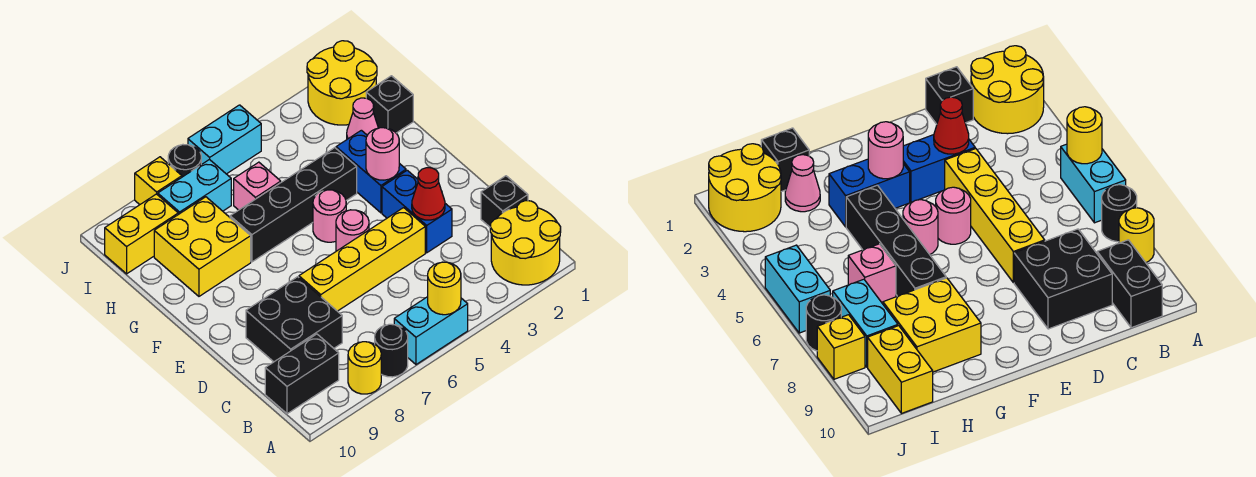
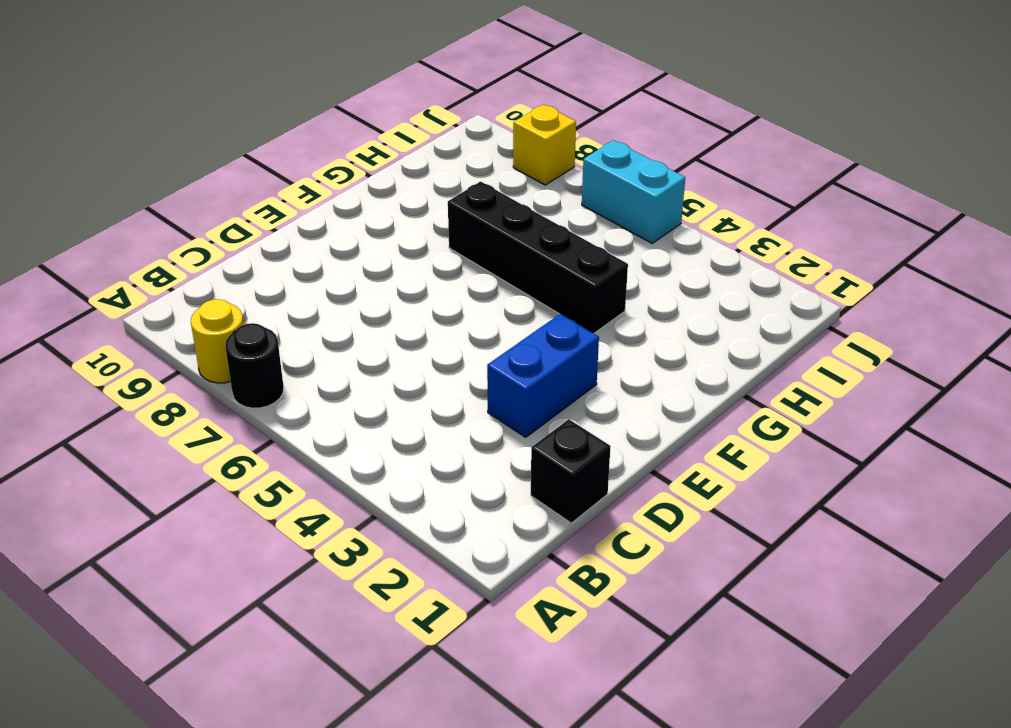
none -> yellow round brick A1:B2 level 1
none -> cyan brick A5:A6 level 1
none -> black brick B9:B10 level 1

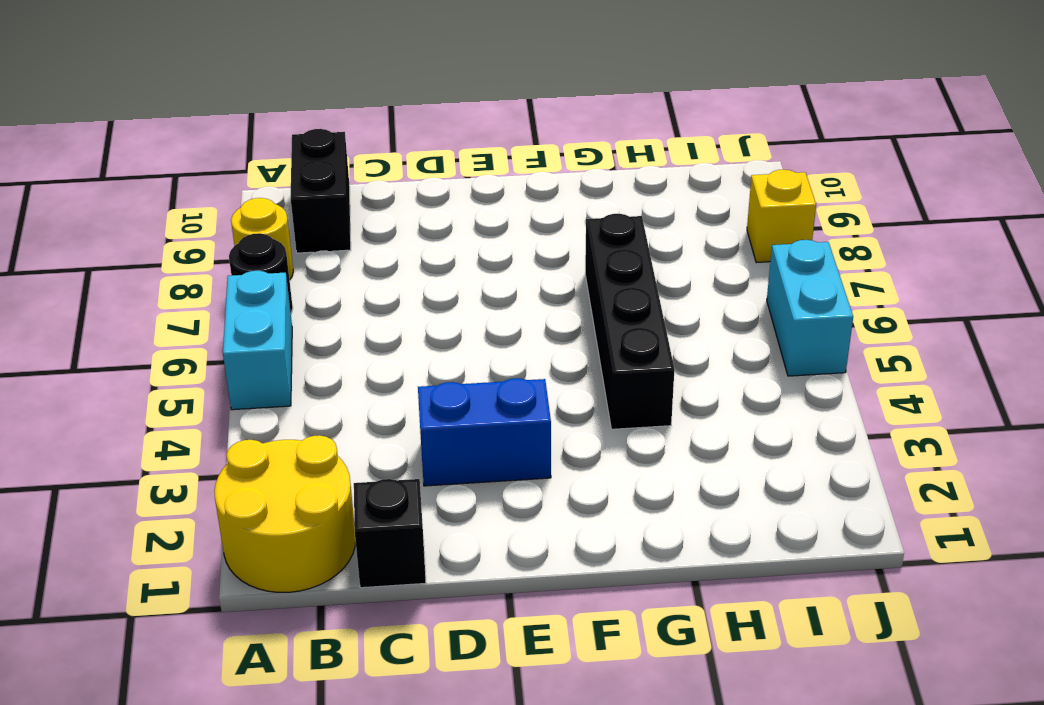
none -> black brick C8:D9 level 1
none -> yellow brick D4:D7 level 1
none -> pink round brick E5 level 1

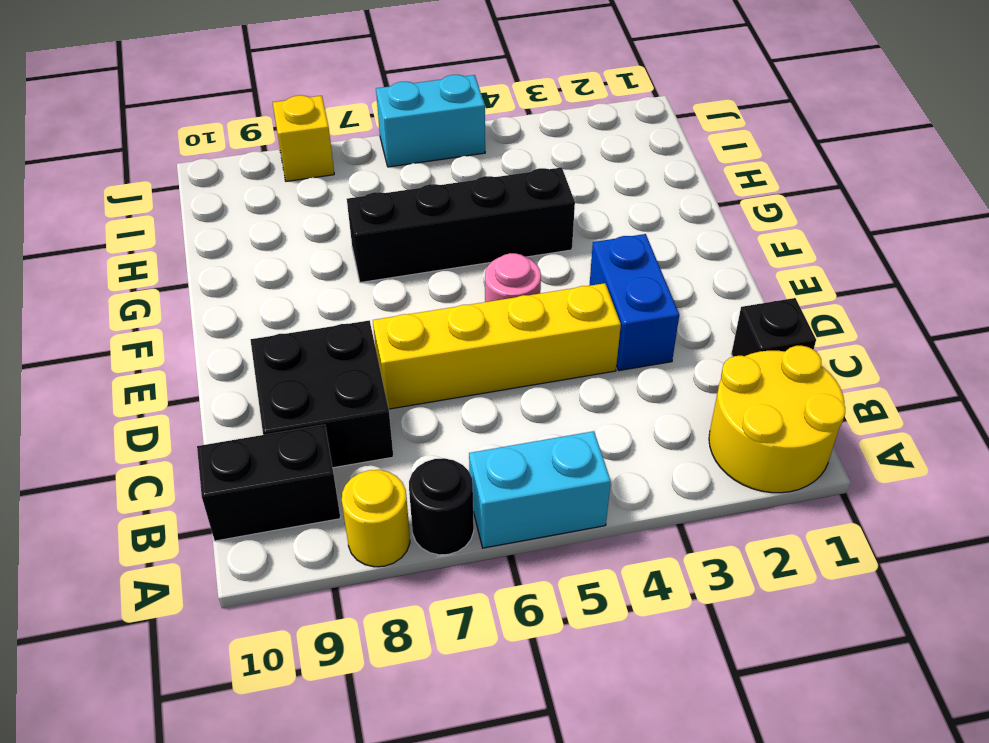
none -> blue brick F3:G3 level 1
none -> pink round brick F5 level 1
none -> yellow brick G8:H9 level 1

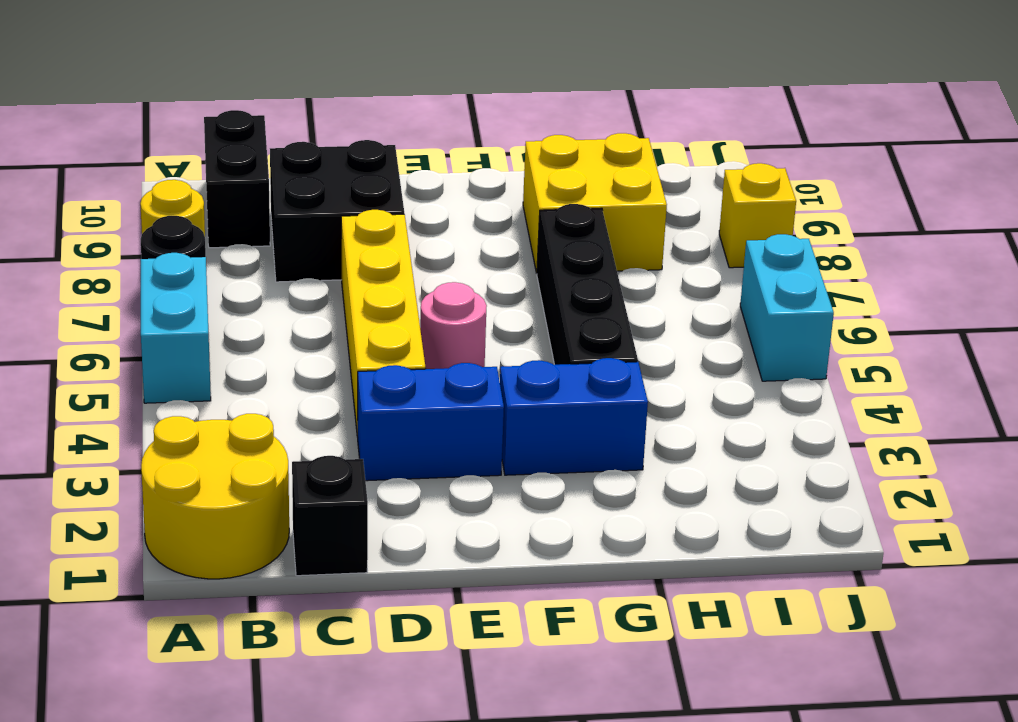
none -> pink round brick F5 level 1
none -> black brick H1 level 1
none -> pink cone H2 level 1

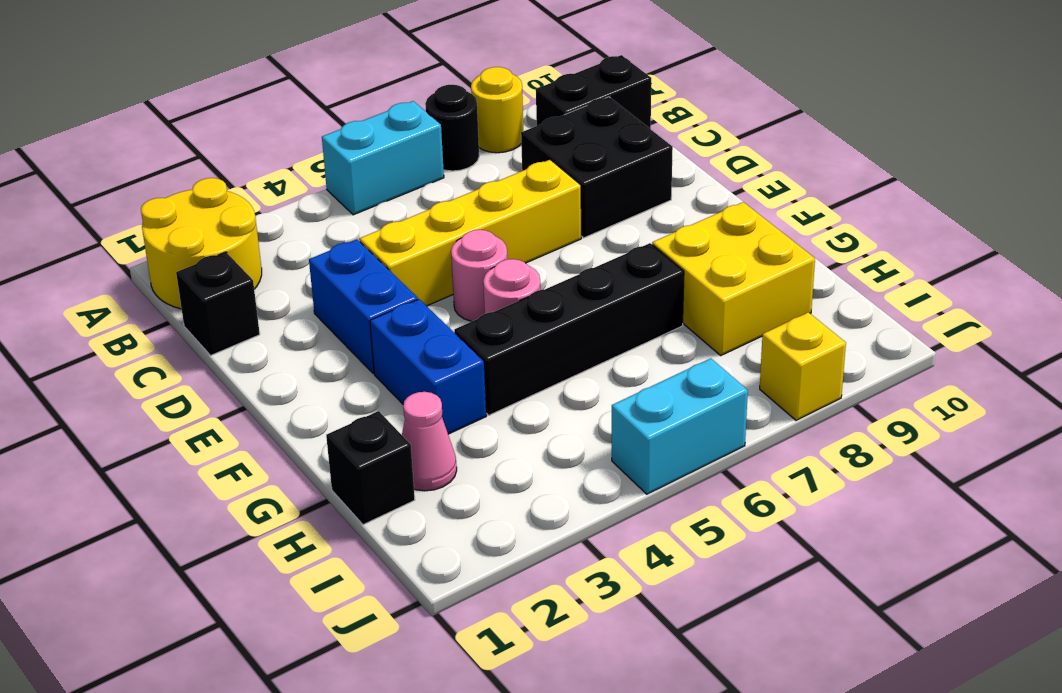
none -> pink brick H6 level 1
none -> yellow round brick I1:J2 level 1
none -> cyan brick I7:I8 level 1

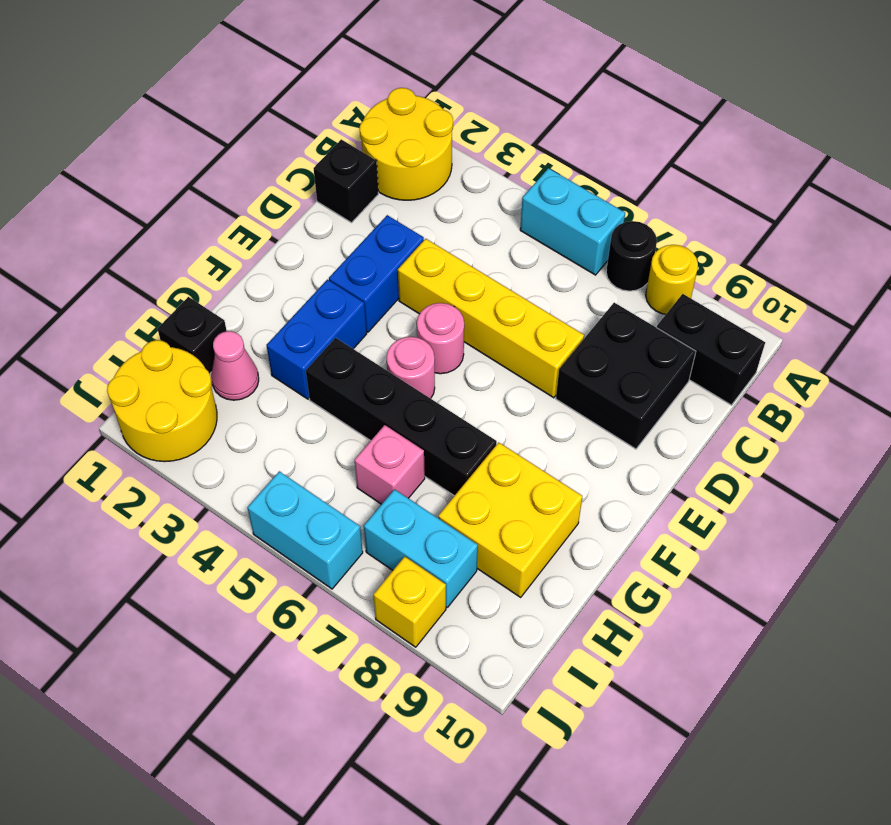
none -> yellow brick I9:I10 level 1
none -> black round brick J7 level 1
none -> yellow round brick A5 level 2

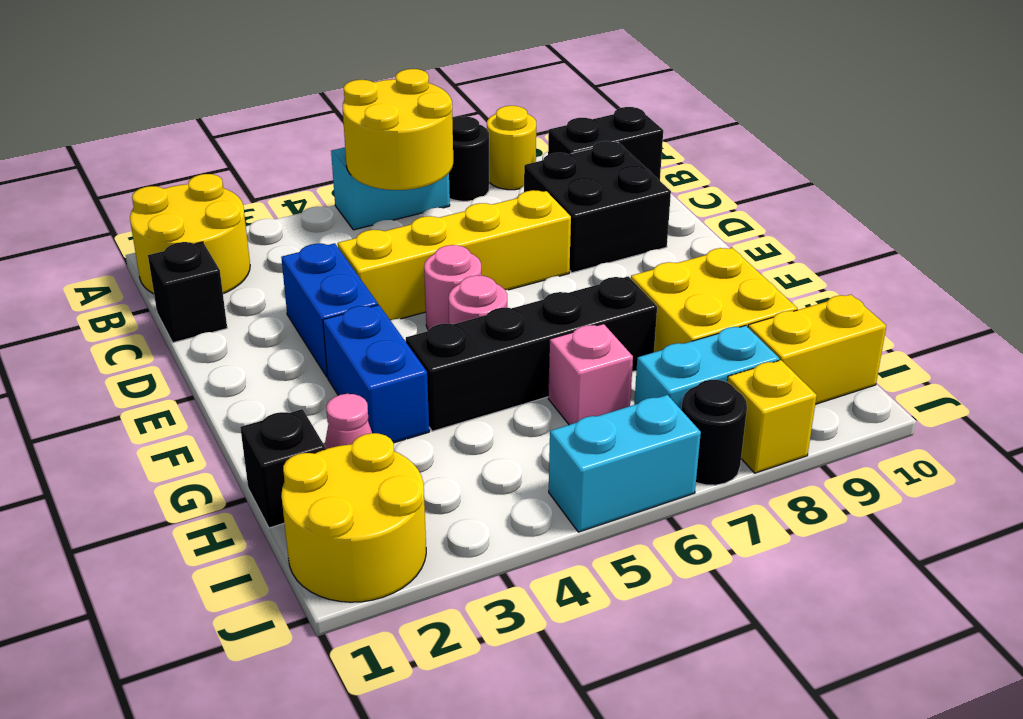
yellow round brick A5:B6 level 2 -> yellow round brick A5 level 2
none -> red cone D3 level 2
none -> pink round brick F3 level 2

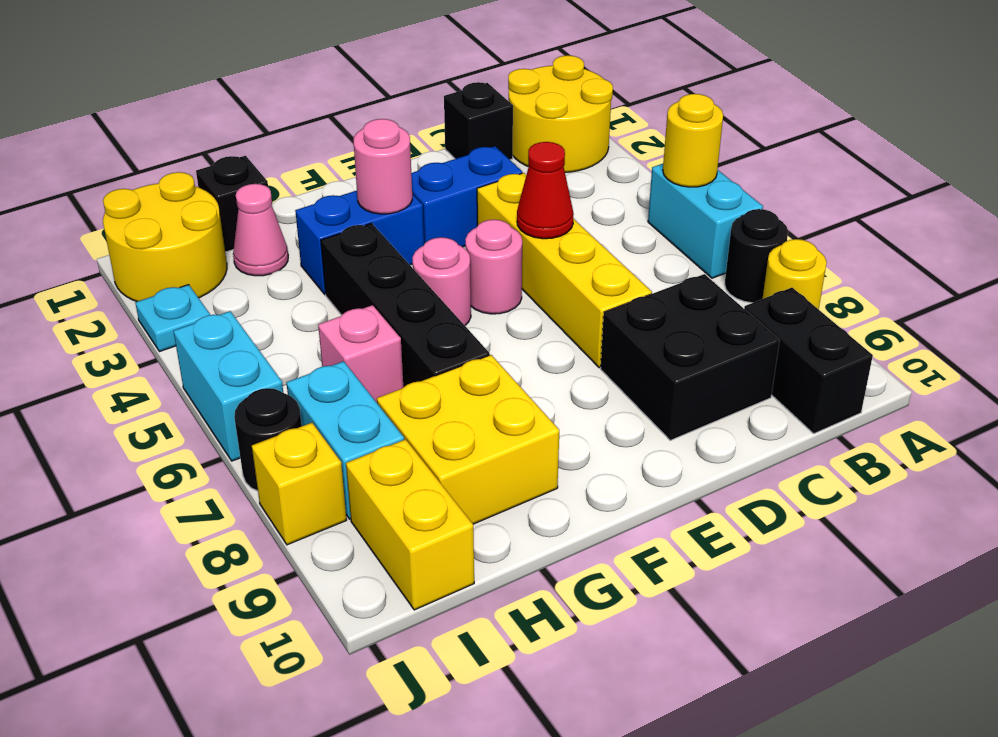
red cone D5 level 2 -> red cone D3 level 2
cyan plate J3 level 1 -> none

